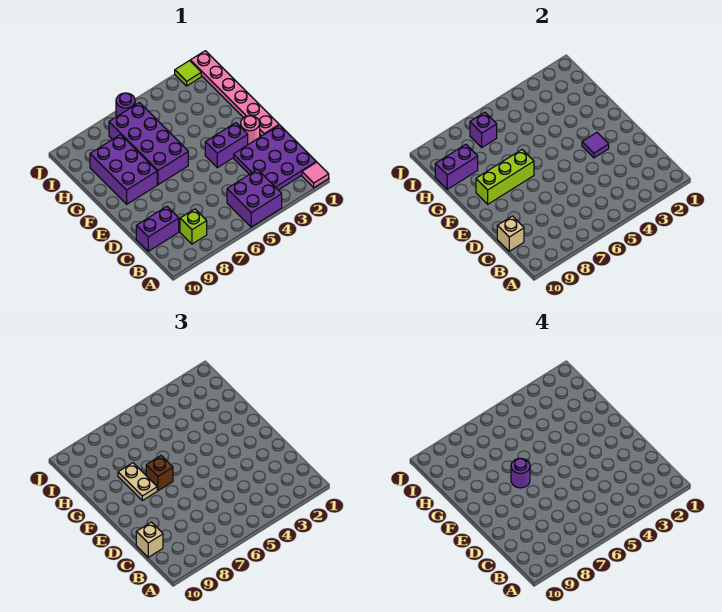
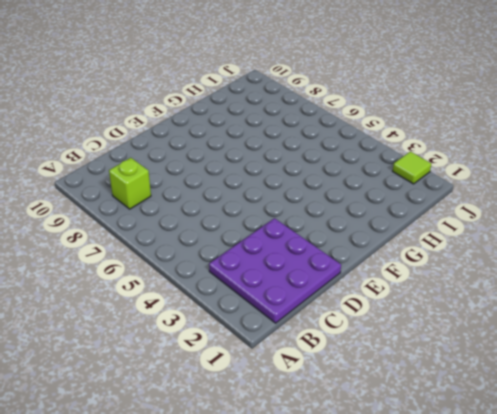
none -> pink tile A1 level 1
none -> purple brick A4:B5 level 1
none -> purple brick C9:C10 level 1

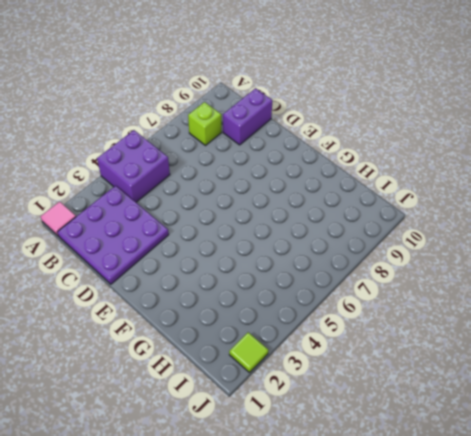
none -> pink plate E1:J1 level 1
none -> pink round brick E2 level 1
none -> purple brick E3:E4 level 1

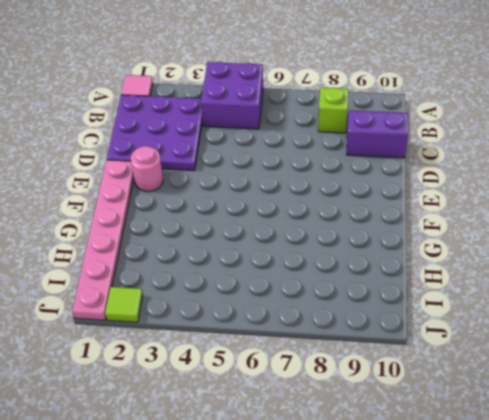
none -> purple brick E3:E4 level 1
none -> purple brick F6:I7 level 1
none -> purple brick F8:H9 level 1

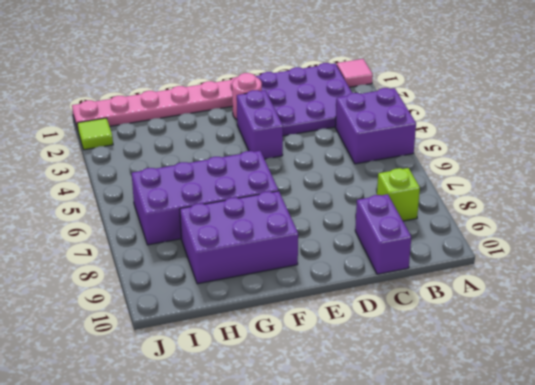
none -> purple round brick J6 level 1
none -> tan brick C10 level 2
none -> purple tile E3 level 2

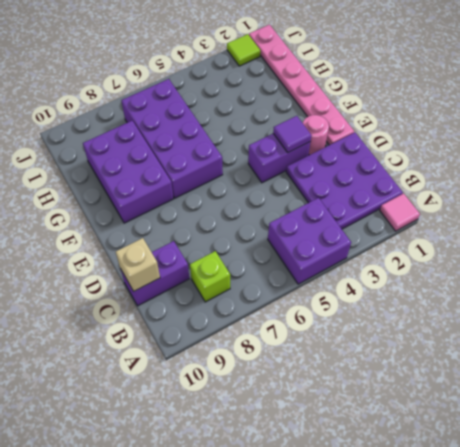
none -> purple round brick J6 level 1
none -> lime brick F7:F9 level 2
none -> purple brick H9:H10 level 2

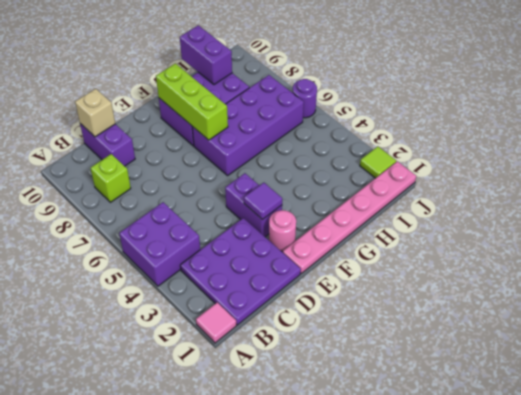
none -> purple brick I7 level 2
none -> tan brick C10 level 3
none -> brown brick F7 level 3

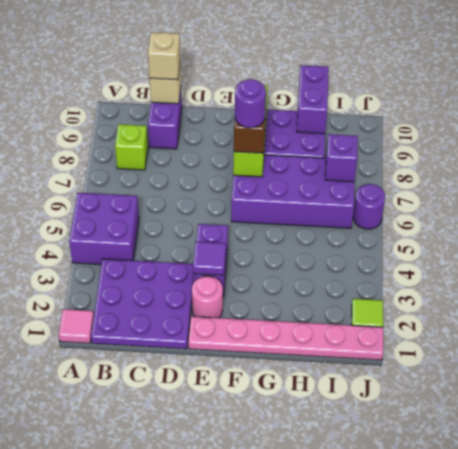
none -> tan plate F8:G8 level 3

